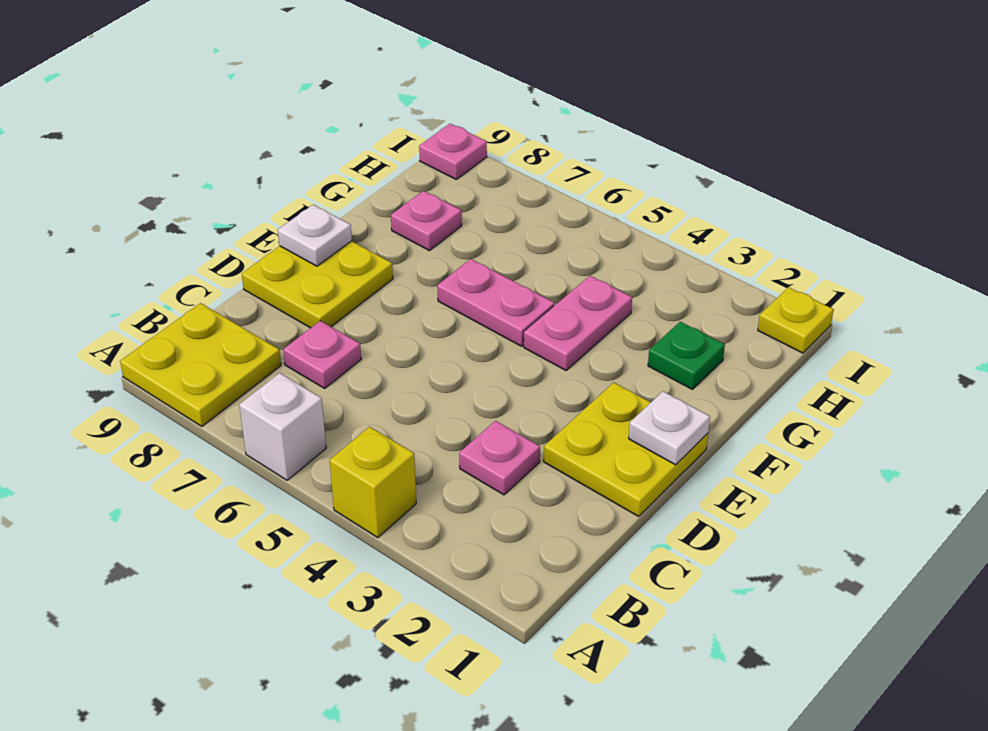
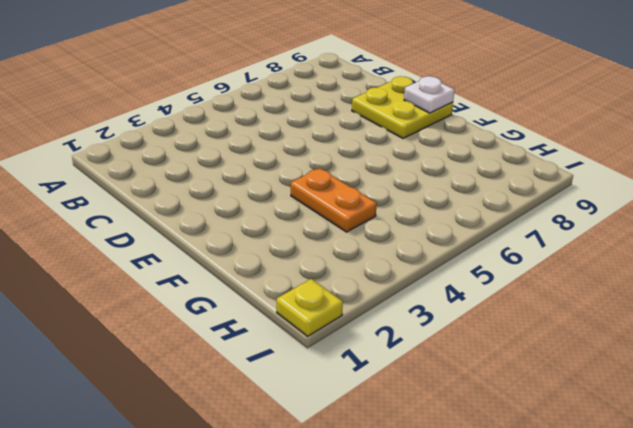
orange plate F4:G4 level 1 -> pink plate F4:G4 level 1
none -> yellow brick A4 level 1
none -> white brick A6 level 1
none -> yellow plate A8:B9 level 1

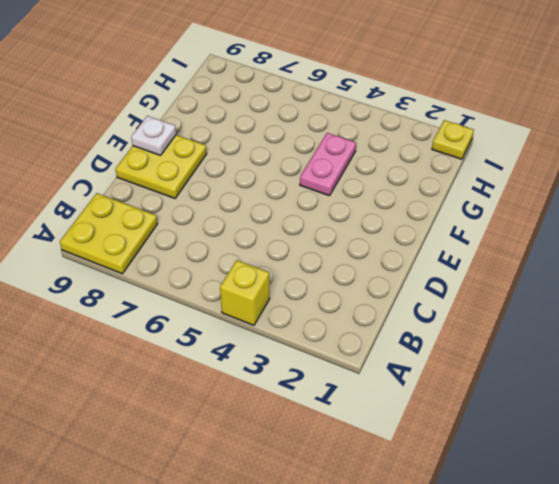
none -> white brick A6 level 1
none -> pink plate C3 level 1
none -> pink plate C7 level 1

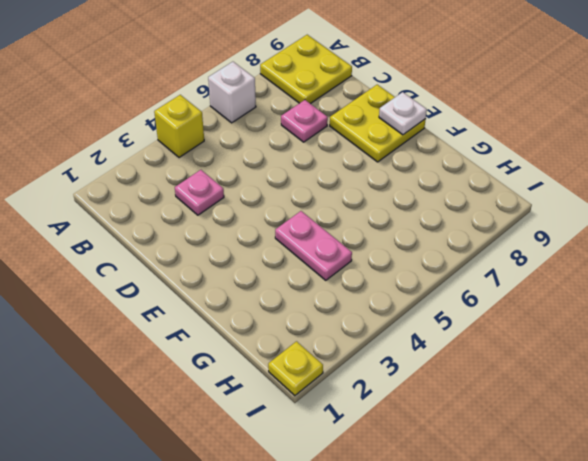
none -> yellow plate D1:E2 level 1
none -> pink plate F5:F6 level 1
none -> green plate G2 level 1

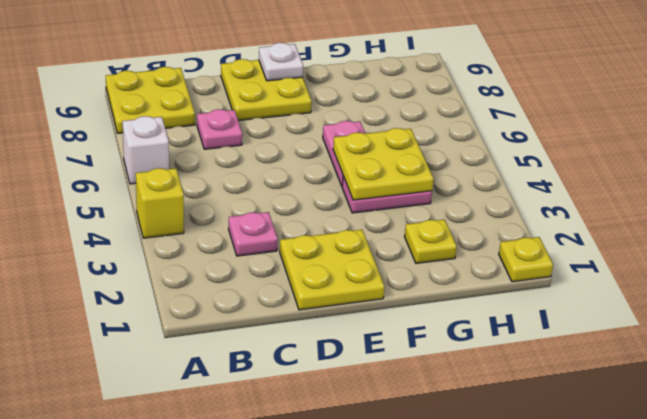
yellow plate F4:G5 level 2 -> none
yellow plate G2 level 1 -> green plate G2 level 1
none -> pink plate G8 level 1
none -> pink plate I9 level 1
none -> white plate E1 level 2

